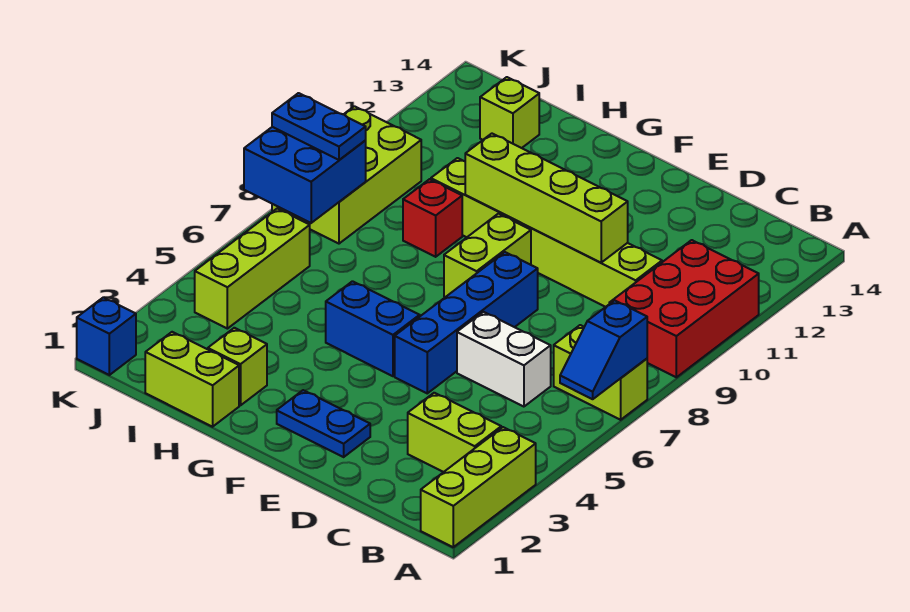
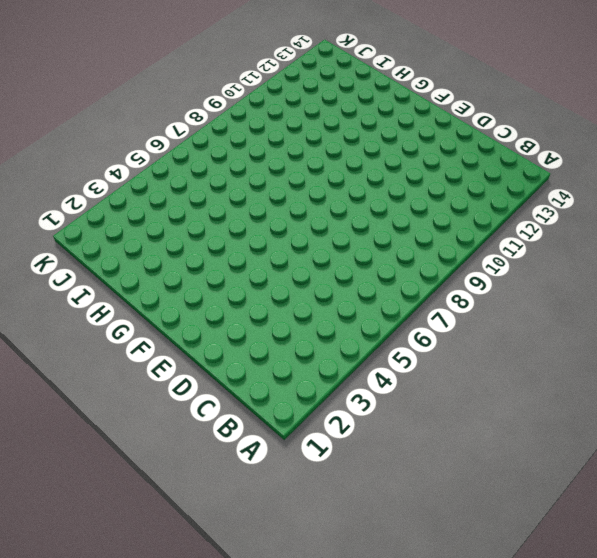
none -> lime brick A1:A3 level 1
none -> lime brick A7:B7 level 1
none -> red brick A9:B11 level 1

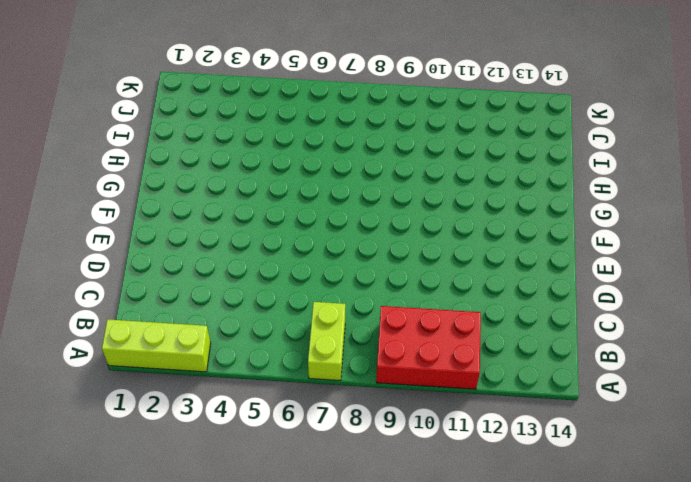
none -> lime brick B3:C3 level 1
none -> white brick C6:D6 level 1
none -> lime brick C10:H10 level 1

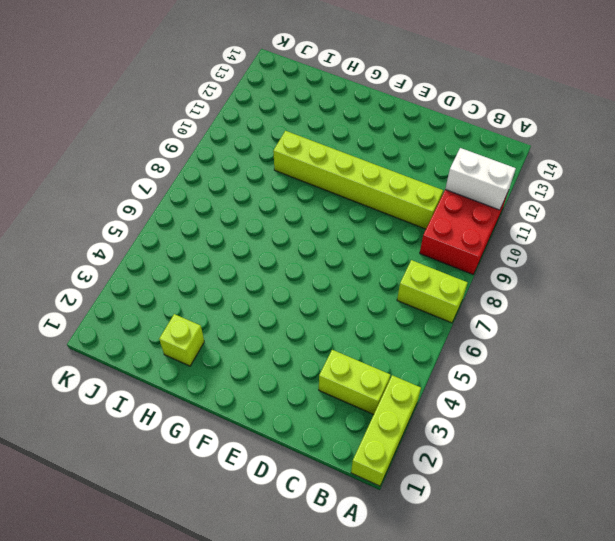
white brick A11:B11 level 2 -> white brick C6:D6 level 1
none -> blue plate E2:F2 level 1
none -> blue brick E5:E8 level 1
none -> blue brick F5:G5 level 1

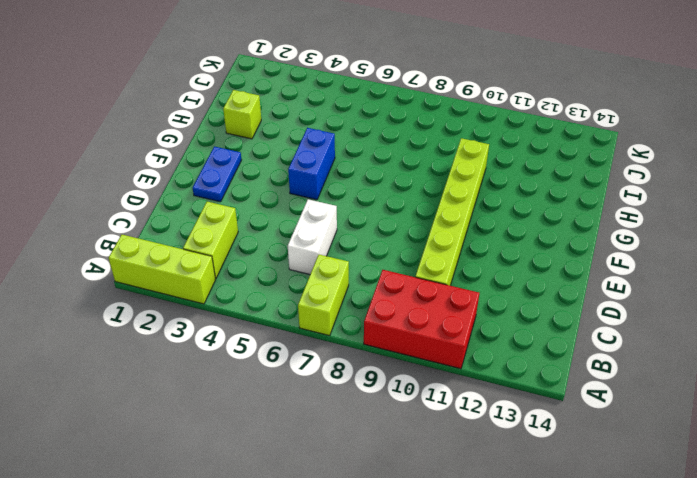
none -> blue brick E5:E8 level 1
none -> lime brick F8:F9 level 1
none -> lime brick H1:I1 level 1

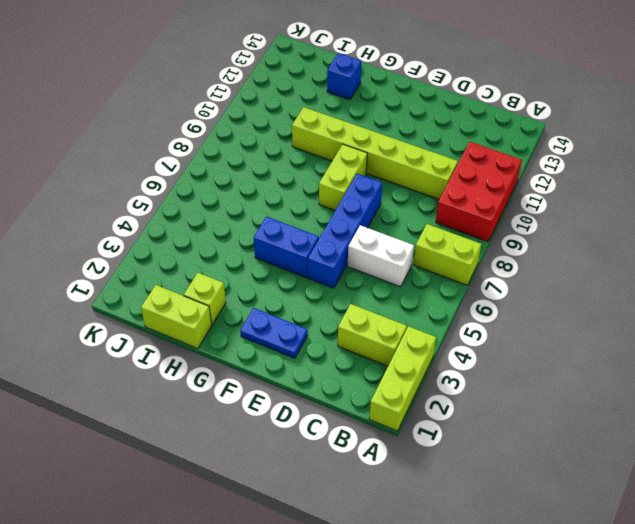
blue brick H13 level 1 -> blue brick K1 level 1
none -> red brick H9 level 1
none -> lime brick I13 level 1
none -> lime brick J4:J6 level 1

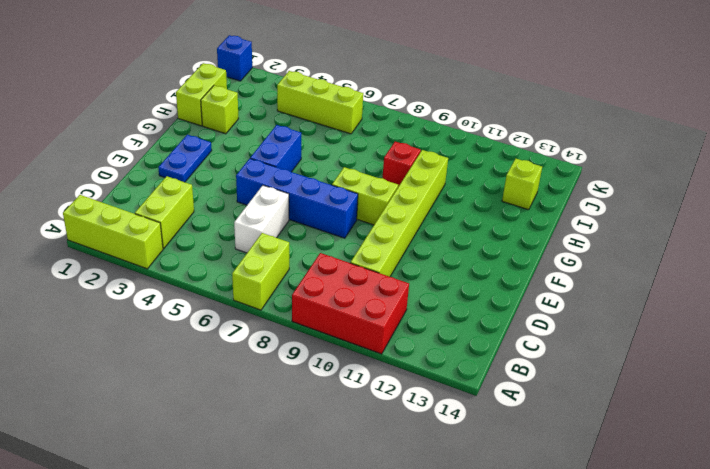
none -> lime brick J8:K10 level 1
none -> blue slope A6:A7 level 2 top 7
none -> lime brick D10:G10 level 2

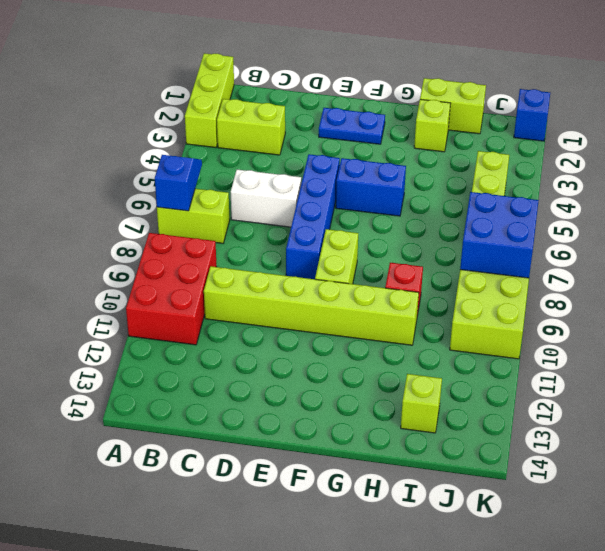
none -> lime brick D10:G10 level 2
none -> blue plate J8:K8 level 3

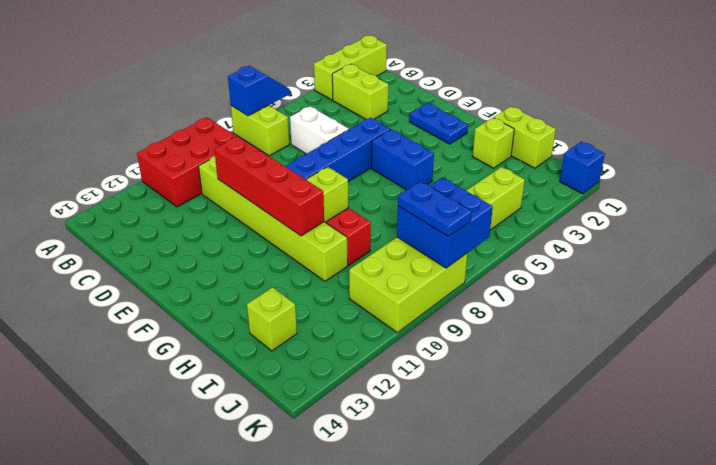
red brick D10:G10 level 2 -> lime brick D10:G10 level 2

